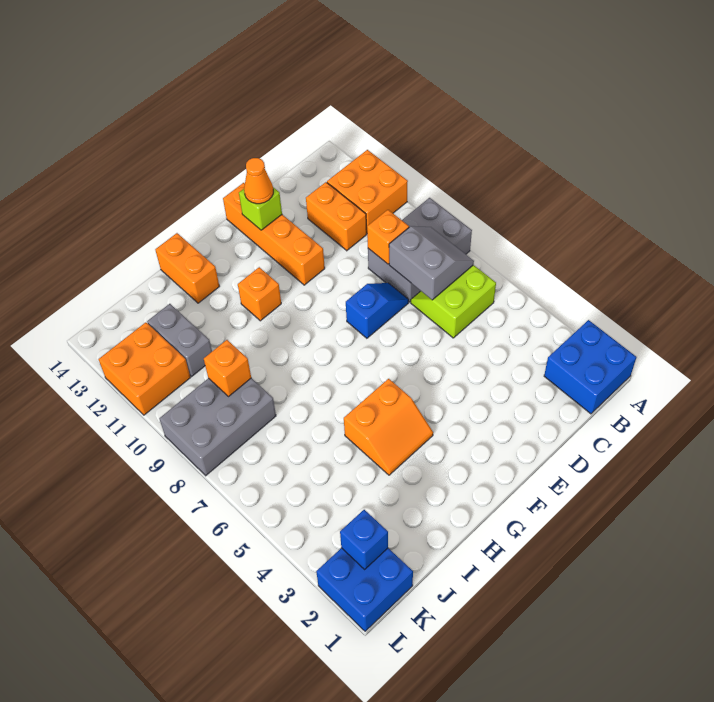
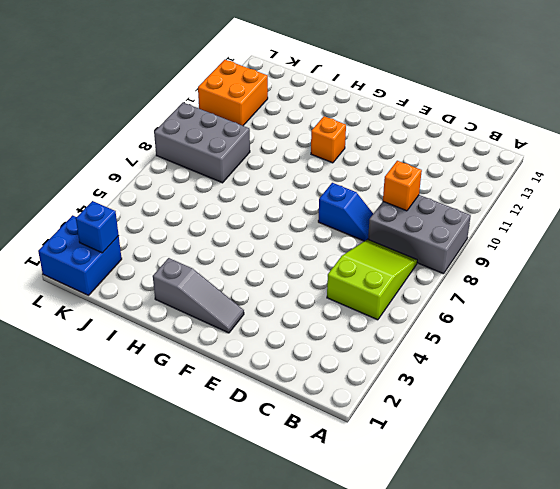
lime slope B5:C7 level 1 top 5 -> lime slope B6:C7 level 1 top 6
grey slope F2:H2 level 1 top H -> none
none -> blue brick A1:B2 level 1
none -> orange brick A11:B12 level 1
none -> orange brick C11:C12 level 1

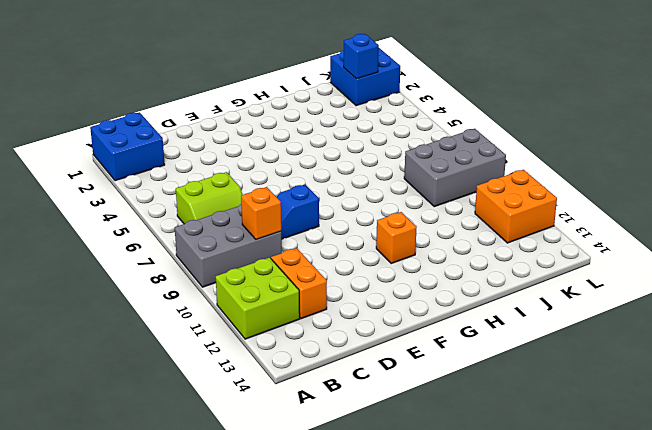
lime brick A11:B12 level 1 -> orange brick A11:B12 level 1
none -> orange brick E11:E14 level 1
none -> orange slope G4:H5 level 1 top 5
none -> orange brick H13:H14 level 1

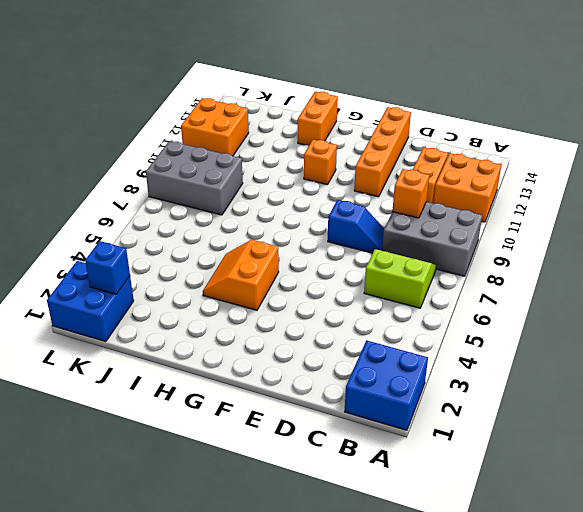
orange slope G4:H5 level 1 top G -> orange slope G4:H5 level 1 top 5
none -> grey brick J11:J12 level 1
none -> grey slope B7:C8 level 2 top C
none -> lime brick E13 level 2

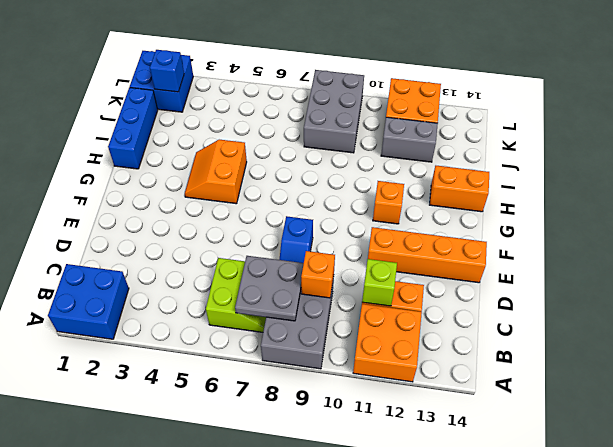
grey plate B7:C8 level 2 -> grey slope B7:C8 level 2 top C
lime brick C11 level 2 -> lime brick E13 level 2
blue brick H1:J1 level 1 -> none
none -> orange brick J9 level 2
none -> orange cone E13 level 3

